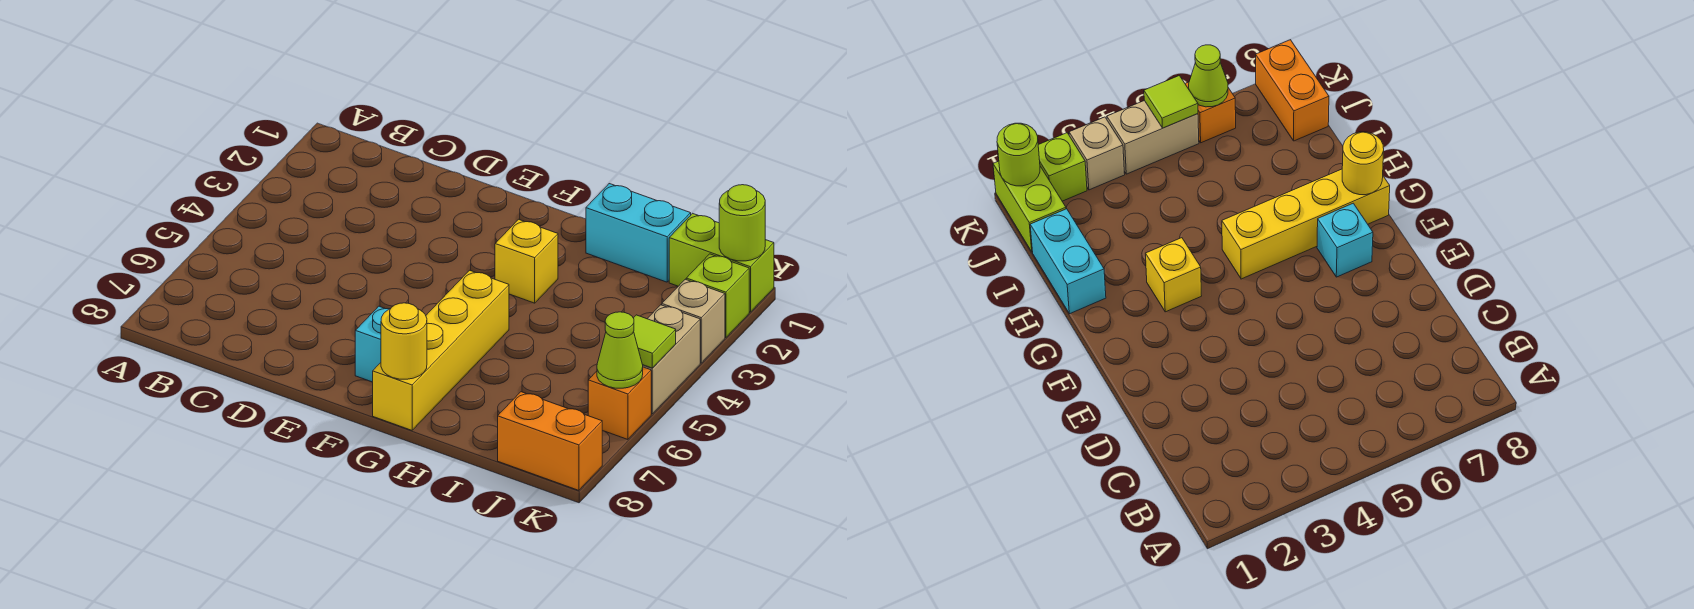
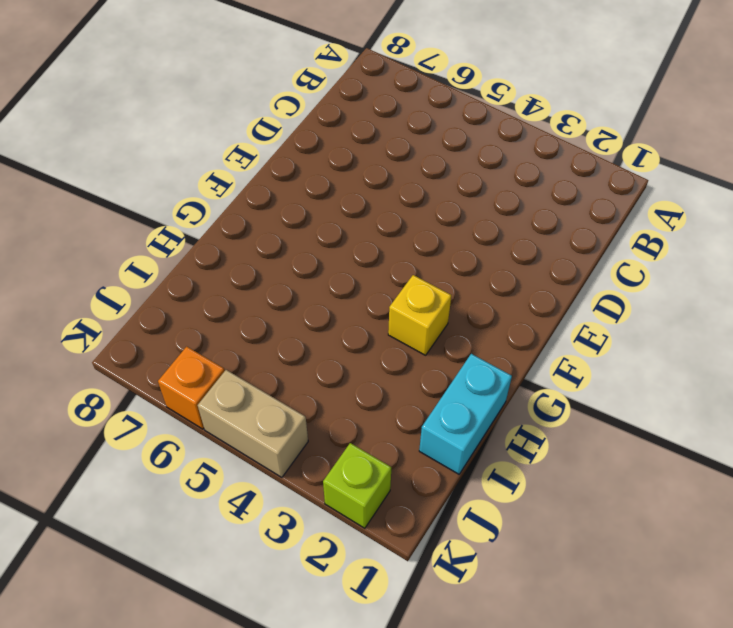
none -> cyan brick F7 level 1
none -> yellow brick G5:G8 level 1
none -> lime brick J1:K1 level 1

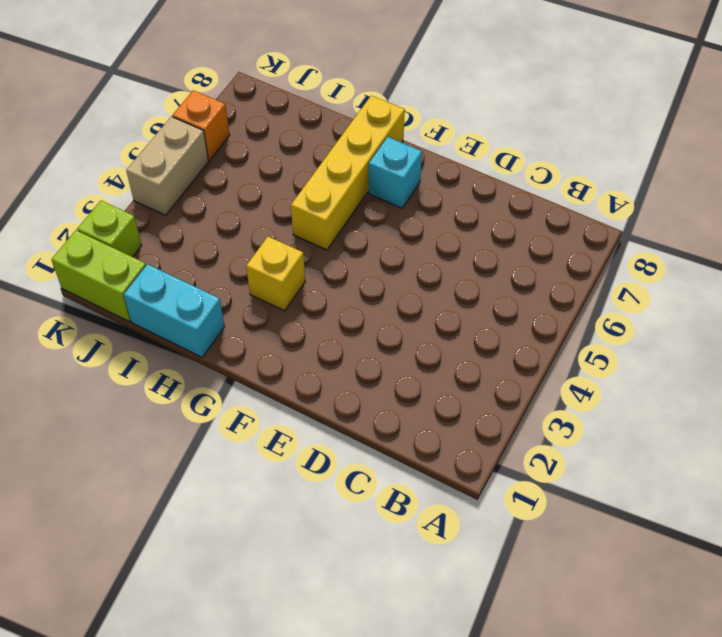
none -> orange brick J8:K8 level 1
none -> tan brick K3 level 1
none -> yellow round brick G8 level 2

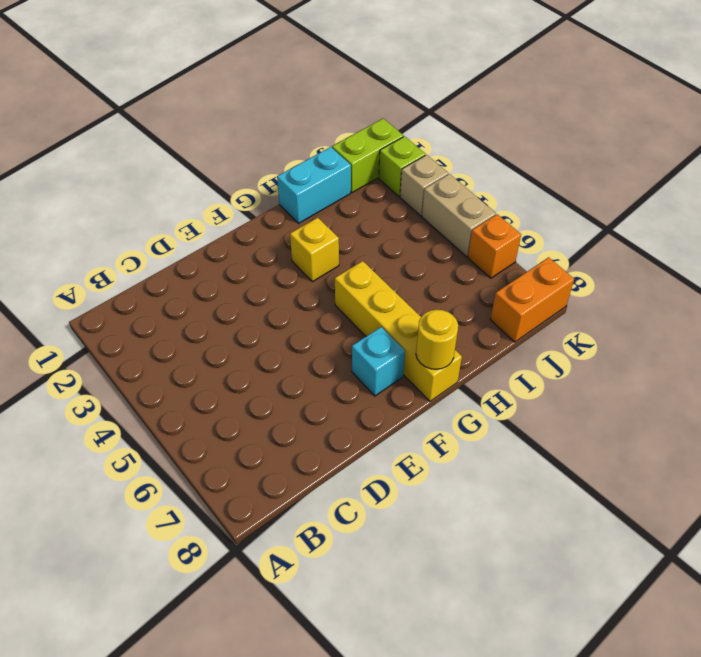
none -> lime round brick K1 level 2
none -> lime tile K5 level 2
none -> lime cone K6 level 2

